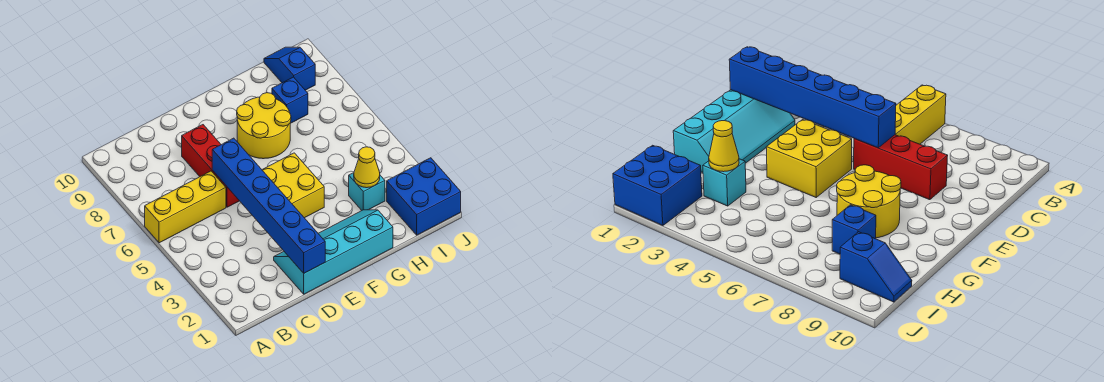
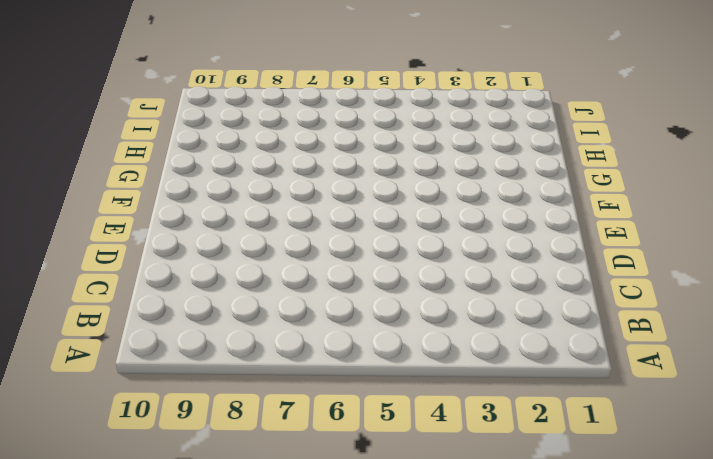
none -> yellow brick A6:C6 level 1
none -> cyan slope D1:G2 level 1 top 1

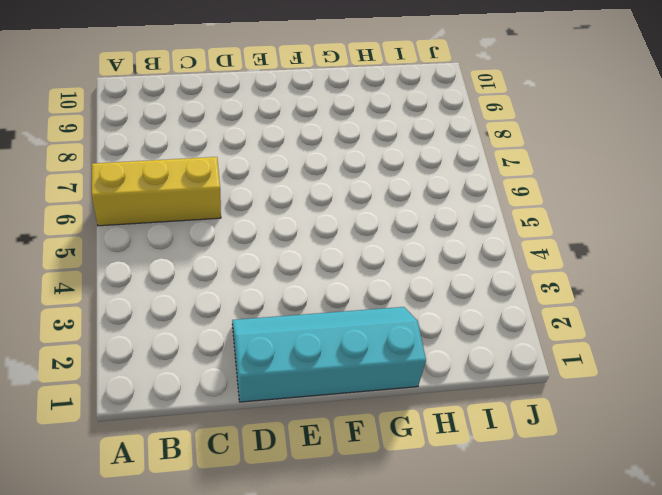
none -> red brick D6:D8 level 1
none -> yellow brick E4:F5 level 1

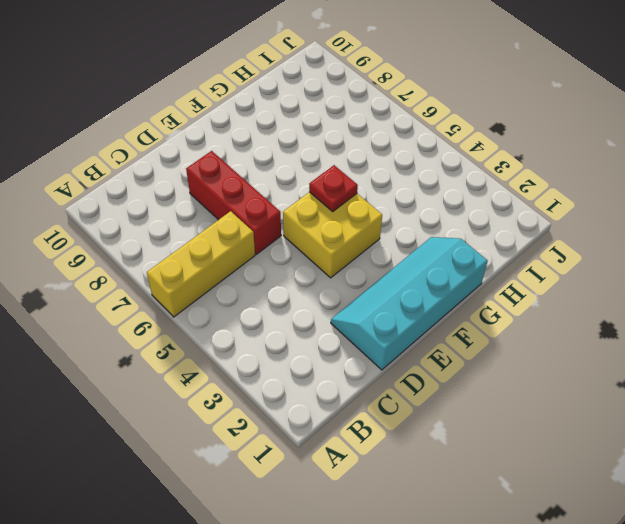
red plate F5 level 2 -> none
none -> yellow round brick F7:G8 level 1
none -> cyan brick H3 level 1

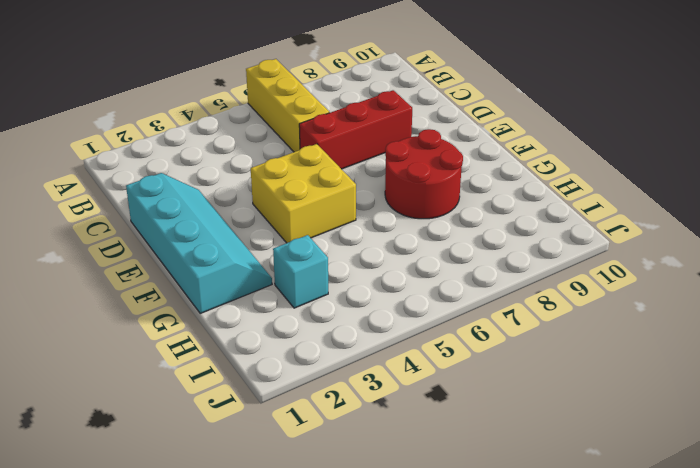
red round brick F7:G8 level 1 -> yellow round brick F7:G8 level 1
none -> blue brick H8 level 1
none -> blue brick I1:J2 level 1

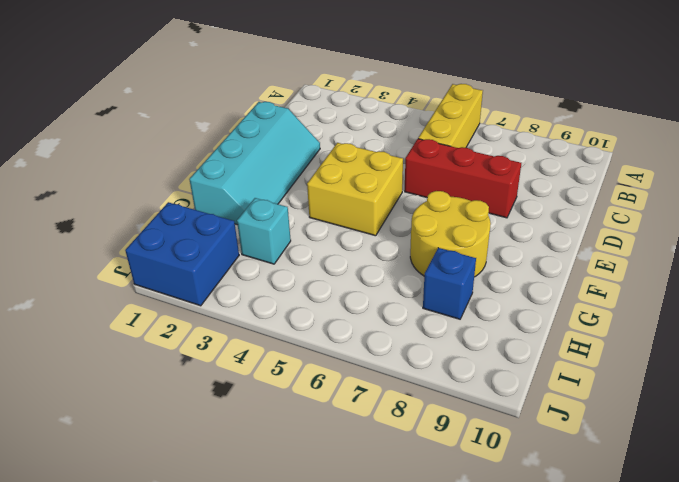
none -> blue slope I9:I10 level 1 top 9
none -> blue brick D1:D6 level 2

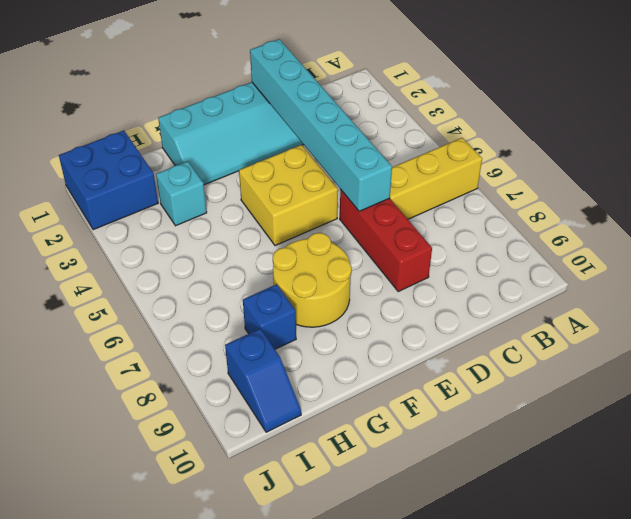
cyan brick D1:D6 level 2 -> blue brick D1:D6 level 2
none -> yellow cone H3 level 2

